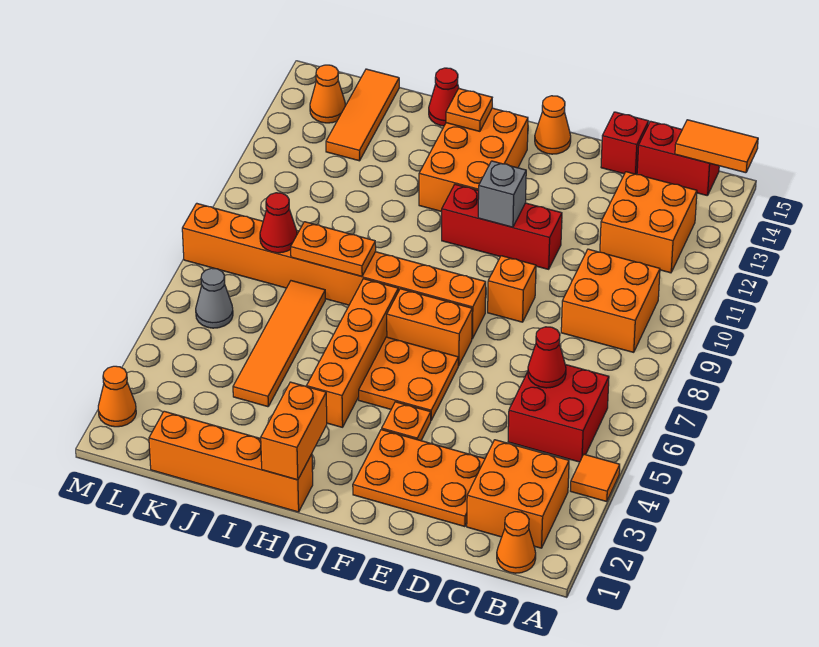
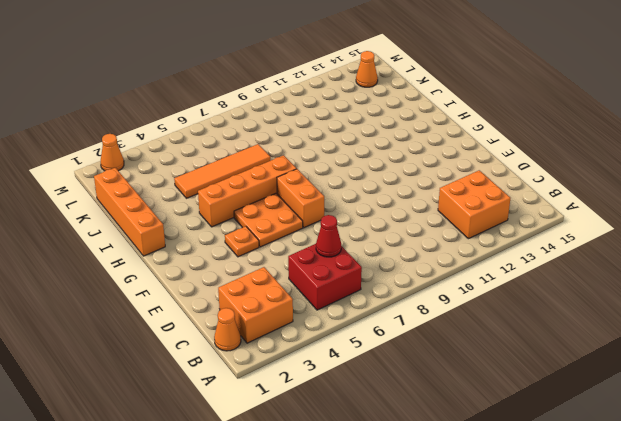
none -> orange tile A4 level 1
none -> orange brick B9:C10 level 1
none -> red brick B15:C15 level 1
none -> orange plate D2:F3 level 1

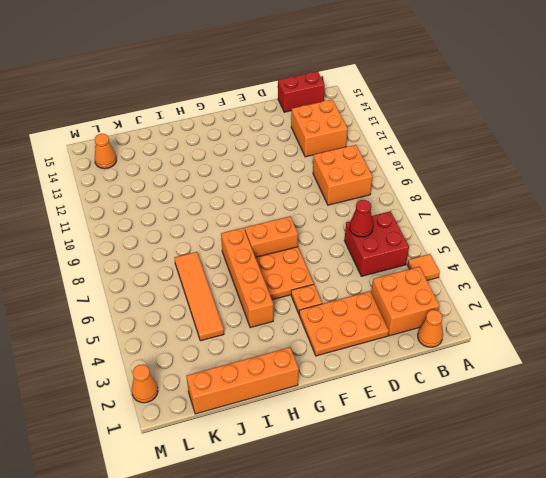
none -> red brick D15 level 1
none -> orange brick E9 level 1
none -> red brick E11:G11 level 1
none -> orange brick F8:M8 level 1

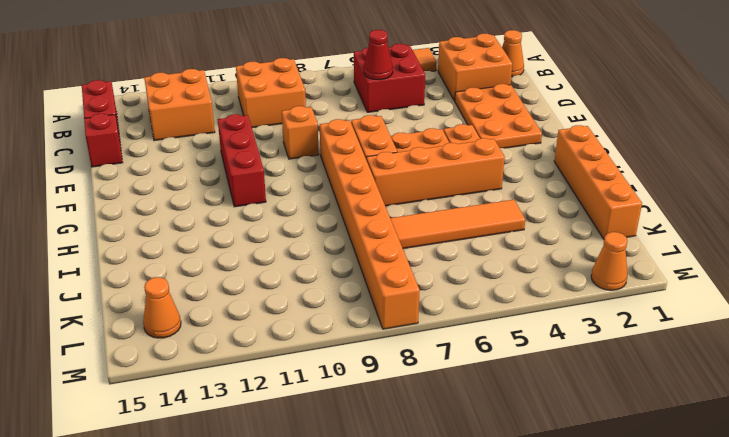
none -> orange cone F15 level 1
none -> orange brick G12:H14 level 1
none -> red cone I15 level 1
none -> orange tile K13:K15 level 1

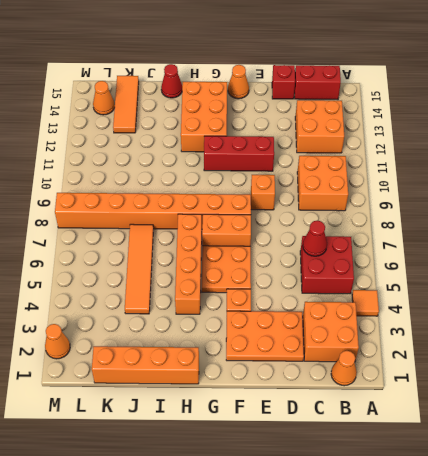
none -> grey cone L6 level 1
none -> orange tile A15:B15 level 2
none -> grey brick F11 level 2
none -> orange brick H1:H2 level 2

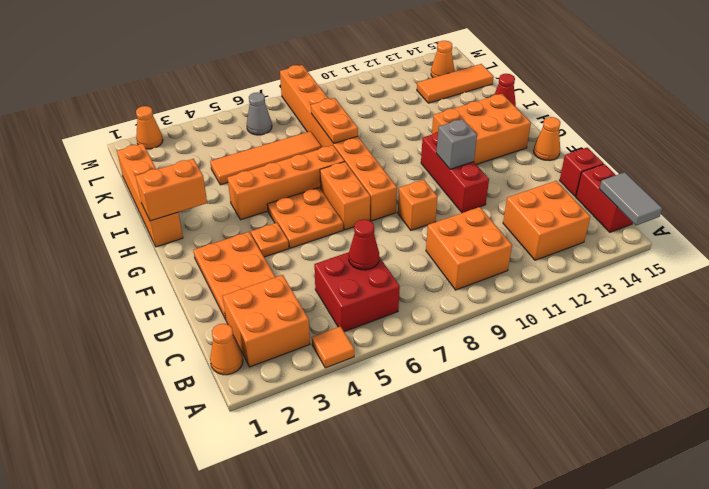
grey tile A15:B15 level 2 -> orange tile A15:B15 level 2
none -> orange plate H14 level 2
none -> red cone K8 level 2

